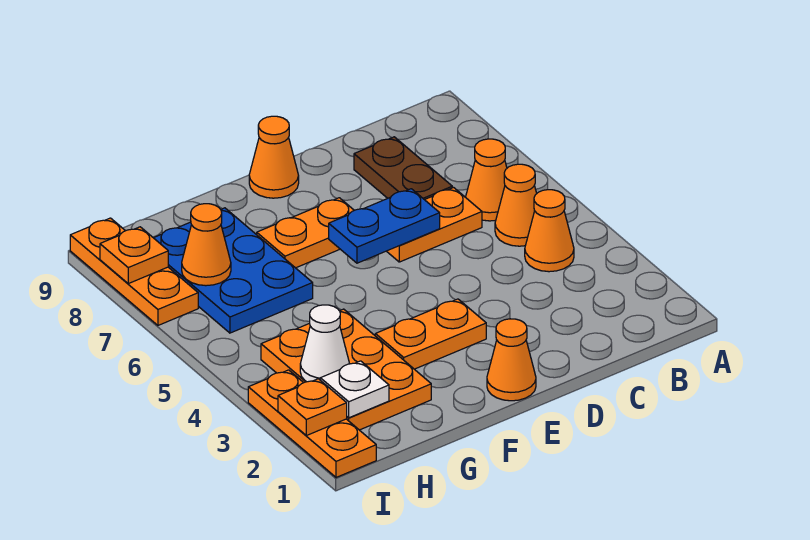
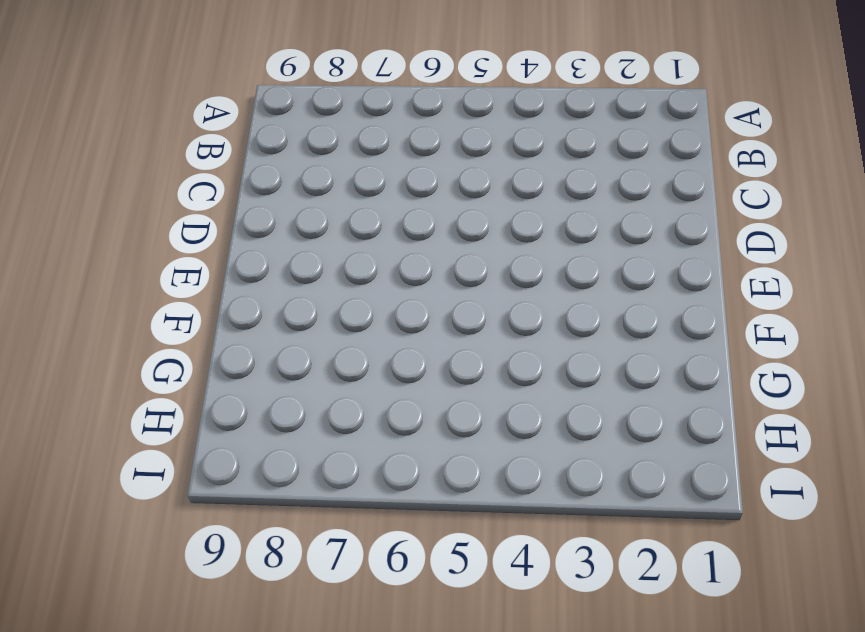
none -> orange cone B4 level 1
none -> orange cone B5 level 1
none -> orange cone B6 level 1

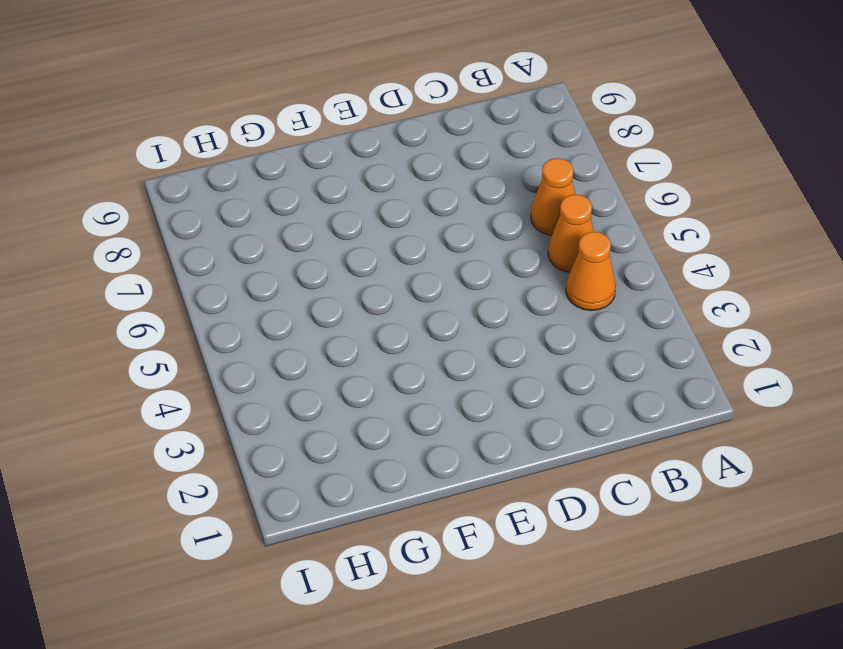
none -> orange plate C6:D6 level 1
none -> brown plate C7:C8 level 1
none -> orange cone E1 level 1

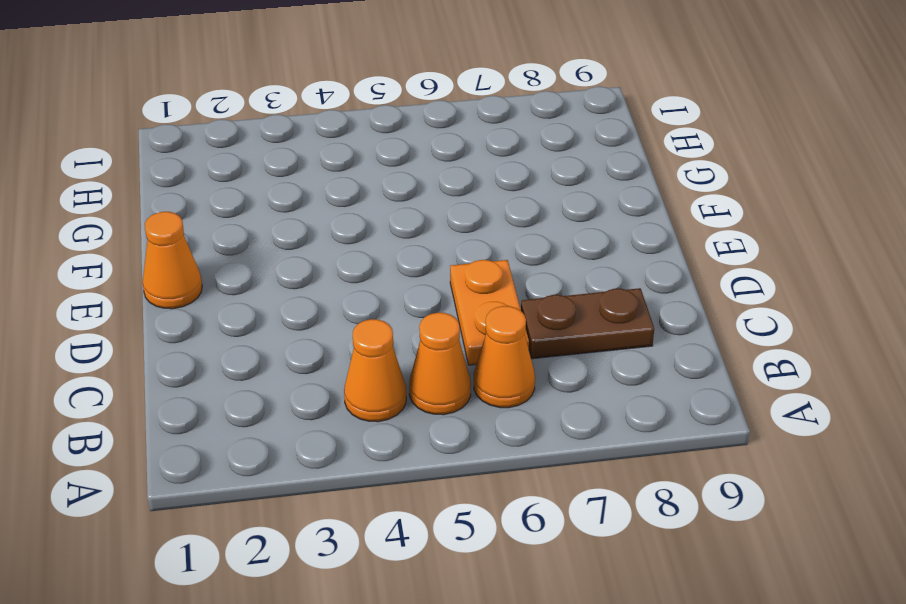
none -> orange plate E3:F3 level 1
none -> orange plate E7:F7 level 1
none -> orange cone E9 level 1

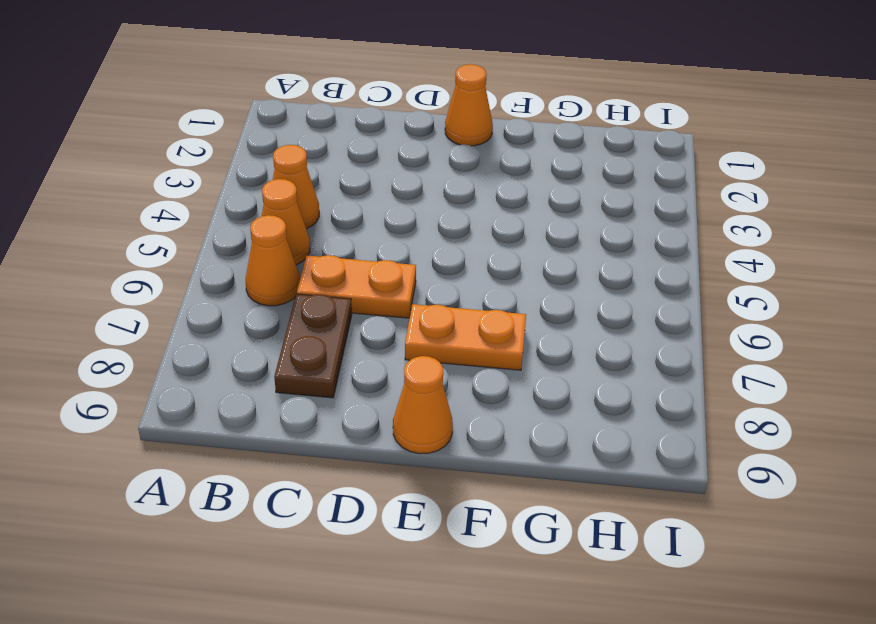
none -> orange plate E3:F3 level 1
none -> orange plate G2:H4 level 1
none -> blue plate G6:H8 level 1

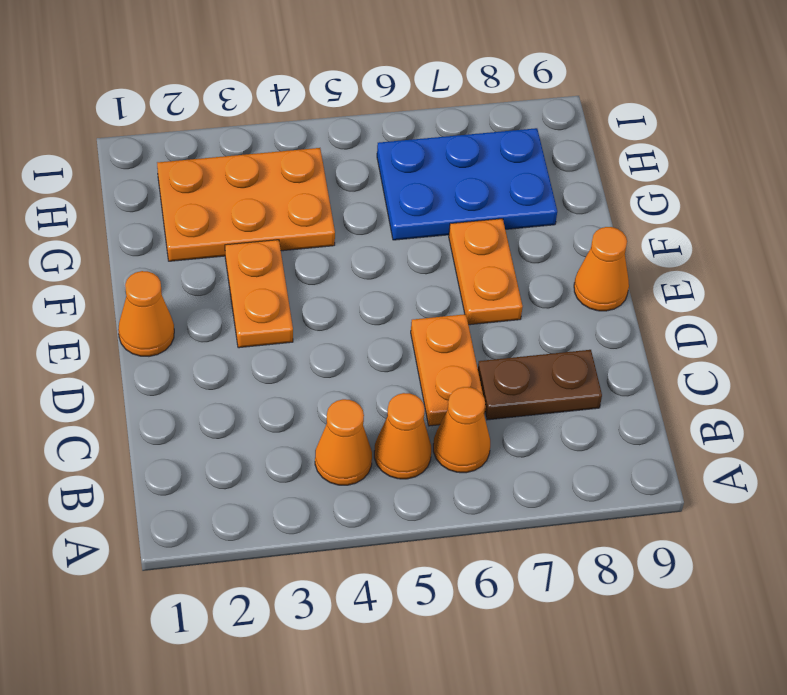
none -> orange plate I1:I3 level 1
none -> orange plate I7:I9 level 1
none -> blue plate D6:E6 level 2

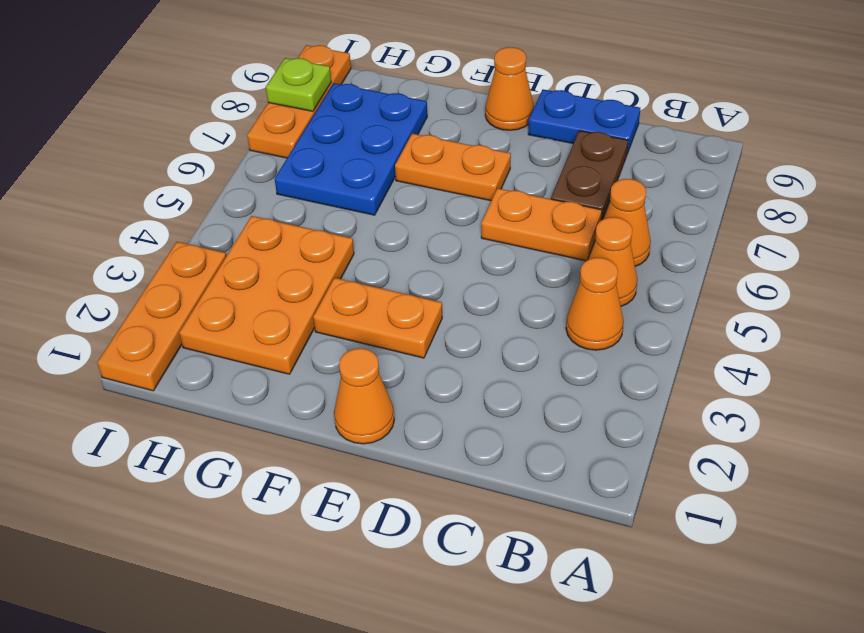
blue plate C9:D9 level 1 -> blue plate D6:E6 level 2
lime plate I8 level 2 -> orange plate I8 level 2
none -> white plate H2 level 2
none -> white cone H3 level 2
none -> orange cone H7 level 2

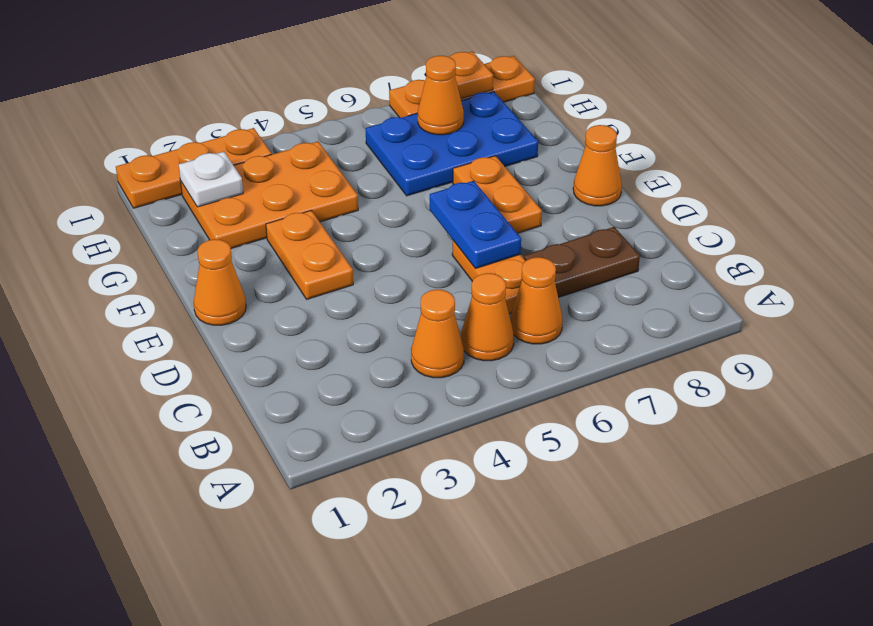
none -> white cone H3 level 2
none -> orange plate I2 level 2

